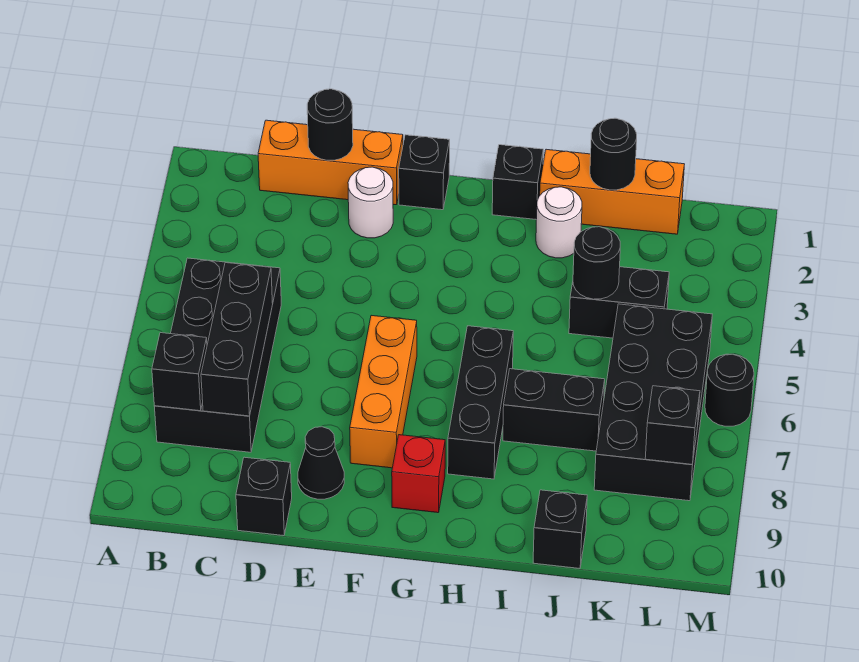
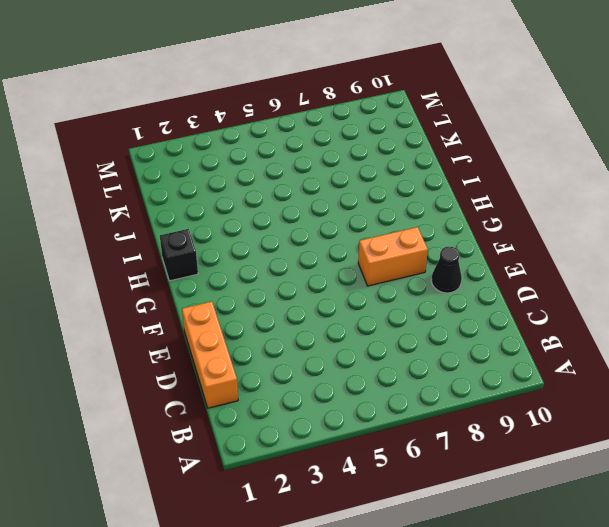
orange brick F7:F8 level 1 -> orange brick F6:F8 level 1
none -> black brick B5:C8 level 1
none -> black brick D10 level 1
none -> white round brick E2 level 1

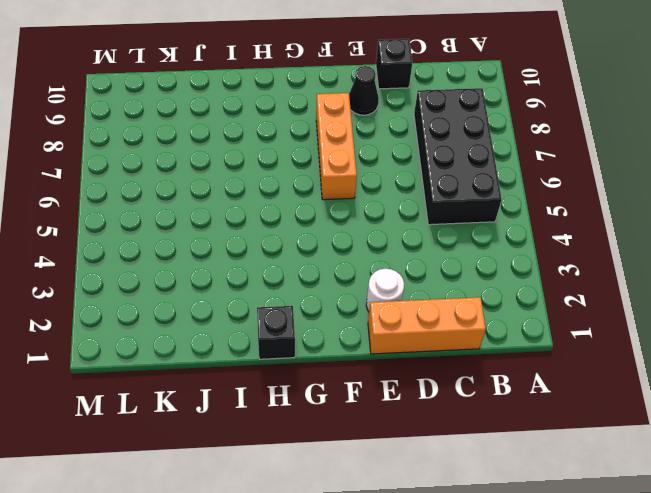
none -> black brick F1 level 1
none -> red brick G9 level 1
none -> black brick H6:H8 level 1

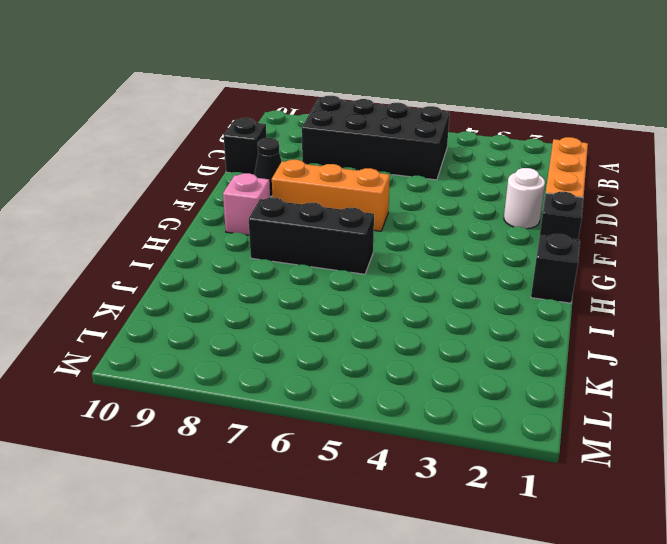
pink brick G9 level 1 -> red brick G9 level 1
none -> orange brick I1:K1 level 1
none -> white round brick I2 level 1
none -> black brick I7:J7 level 1

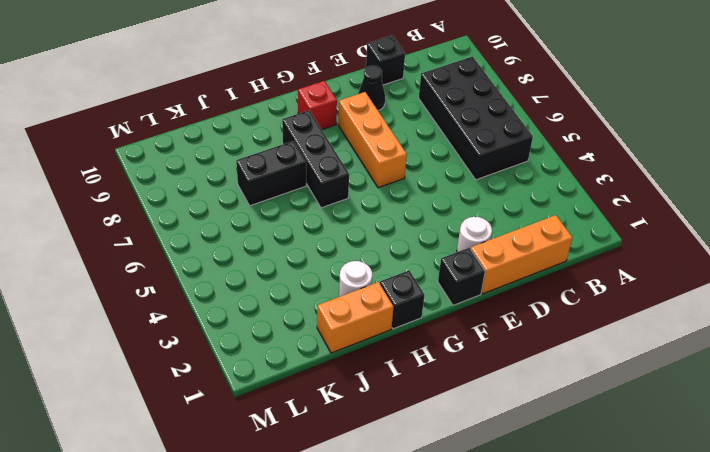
orange brick I1:J1 level 1 -> orange brick I1:K1 level 1
none -> black brick J4:K4 level 1
none -> black brick J10 level 1
none -> black brick K5:L8 level 1

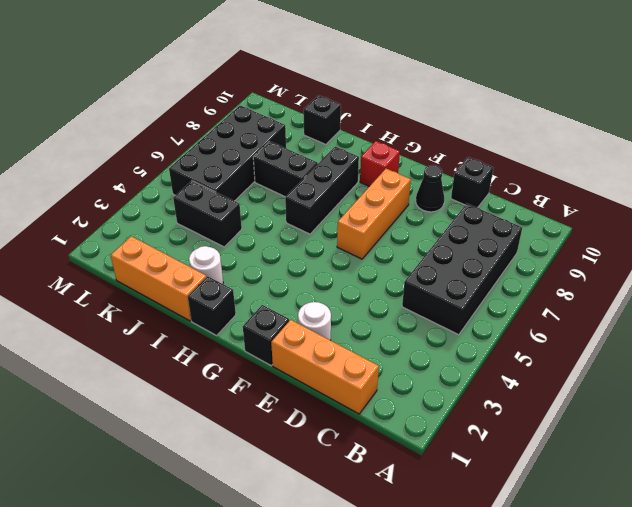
none -> black round brick M6 level 1
none -> black brick B8 level 2
none -> black brick C6:C8 level 2

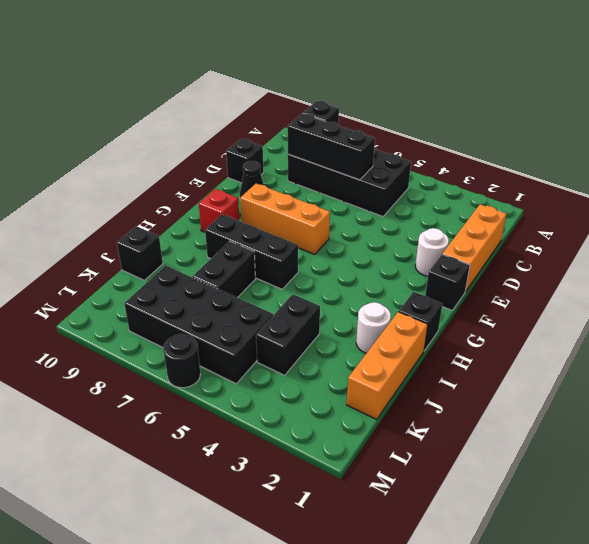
none -> black round brick D1 level 2
none -> black round brick J1 level 2
none -> black round brick J4 level 2

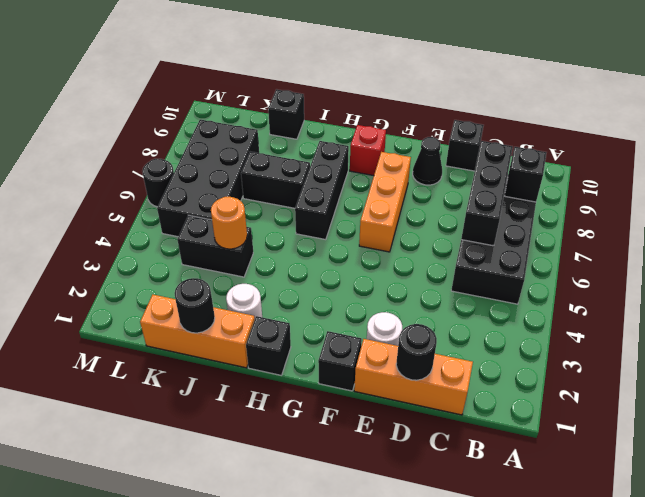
orange round brick J4 level 2 -> black round brick J4 level 2
none -> black brick L8 level 2

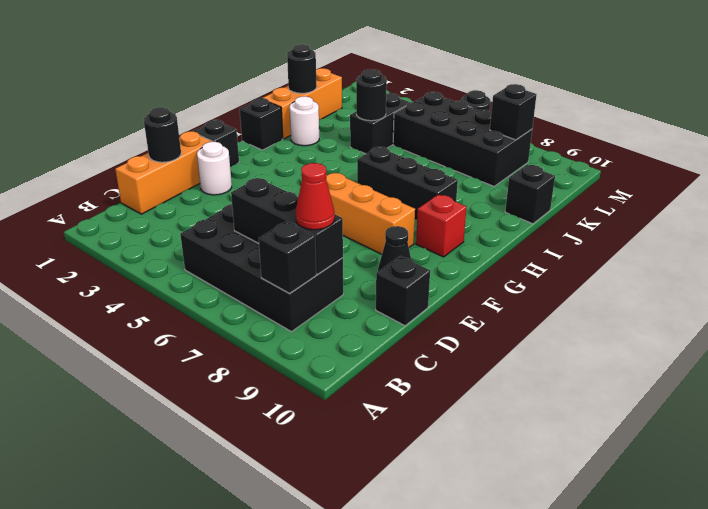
red cone C8 level 3 -> none
none -> black brick I7:J7 level 1

